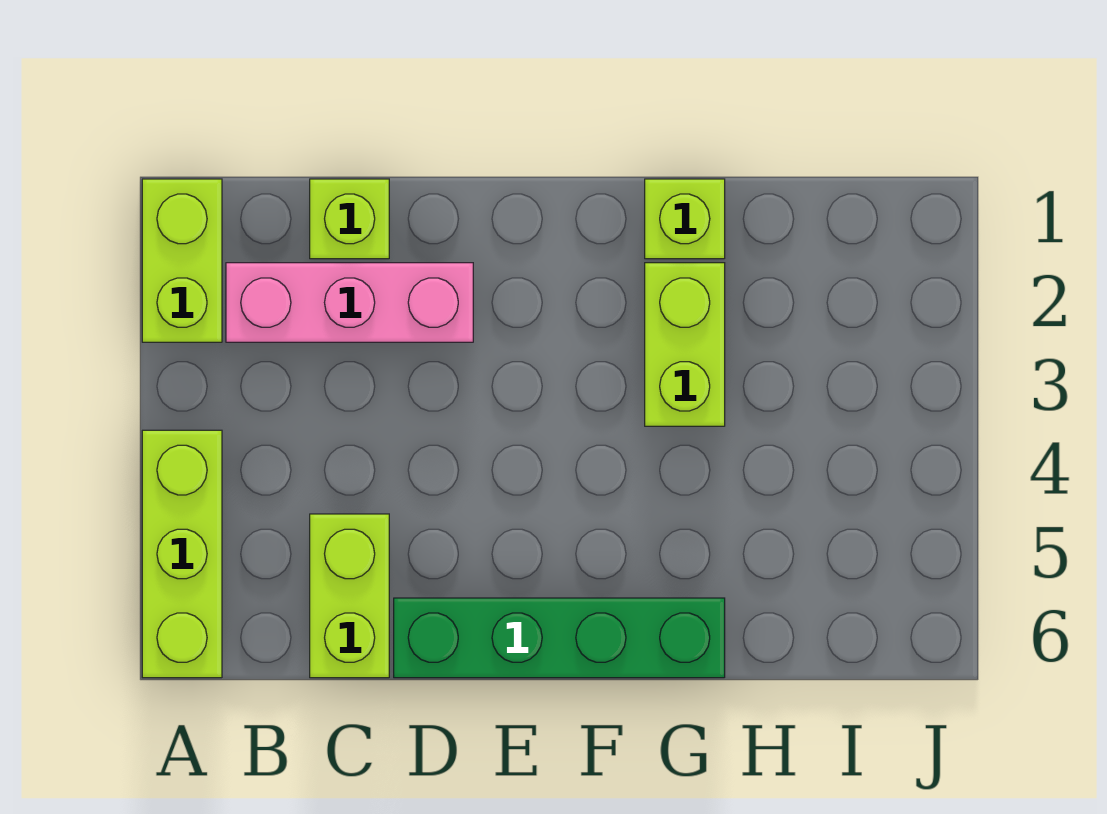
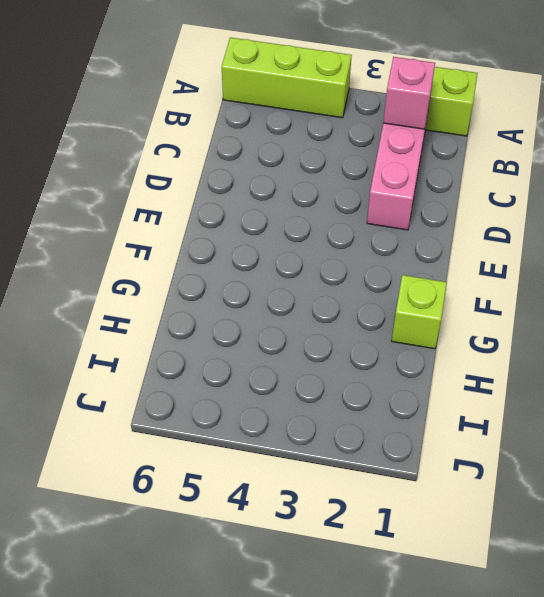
pink brick B2 level 2 -> none
none -> lime brick C1 level 1
none -> lime brick C5:C6 level 1

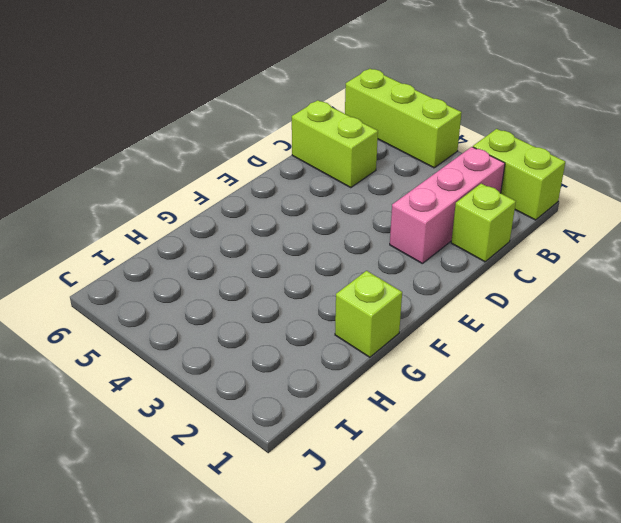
none -> green brick D6:G6 level 1
none -> lime brick G2:G3 level 1

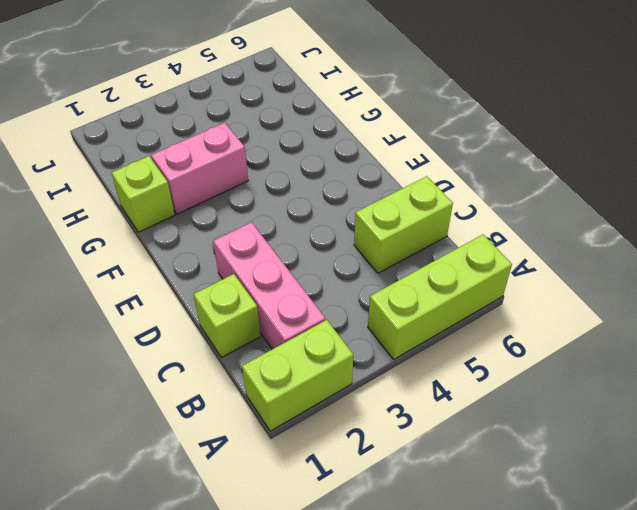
pink brick G2:G3 level 1 -> lime brick G2:G3 level 1
none -> green brick D6:G6 level 1

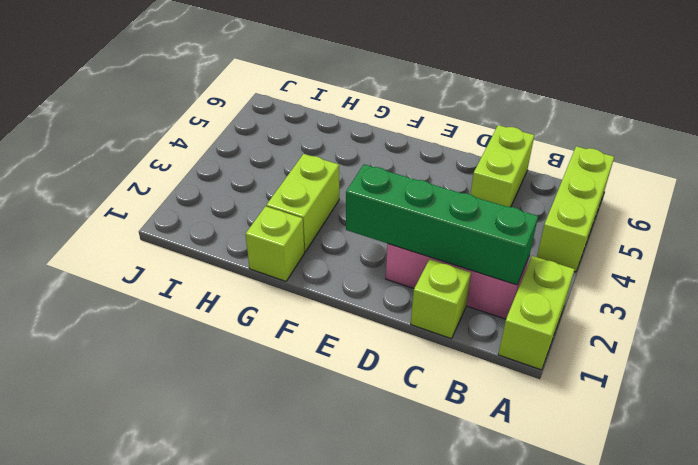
green brick B2:E2 level 2 -> green brick D6:G6 level 1

